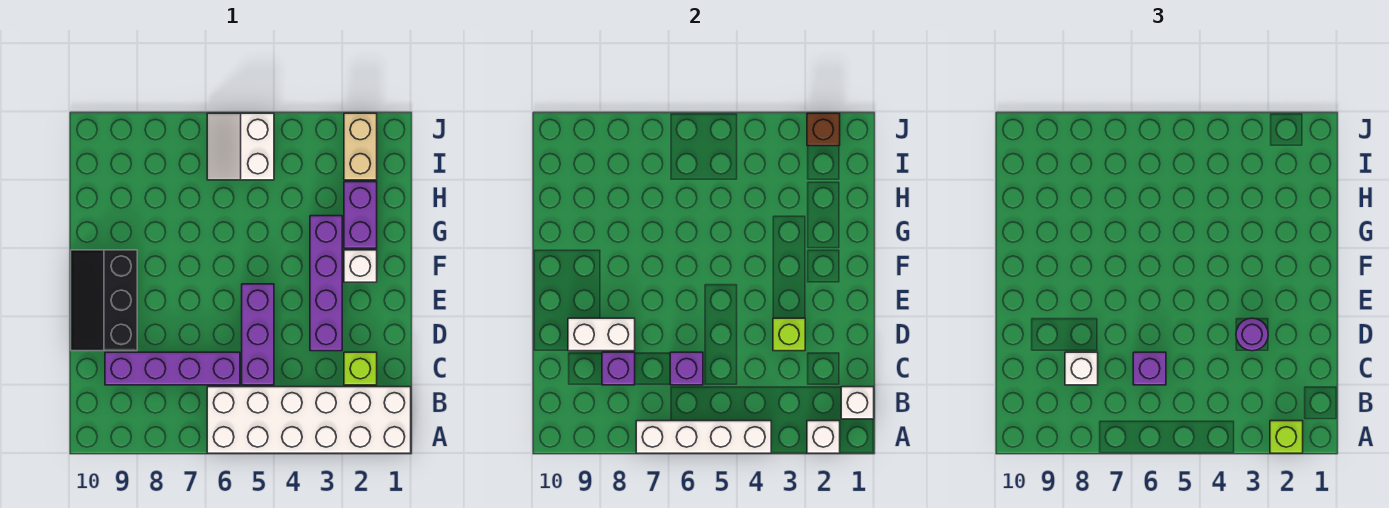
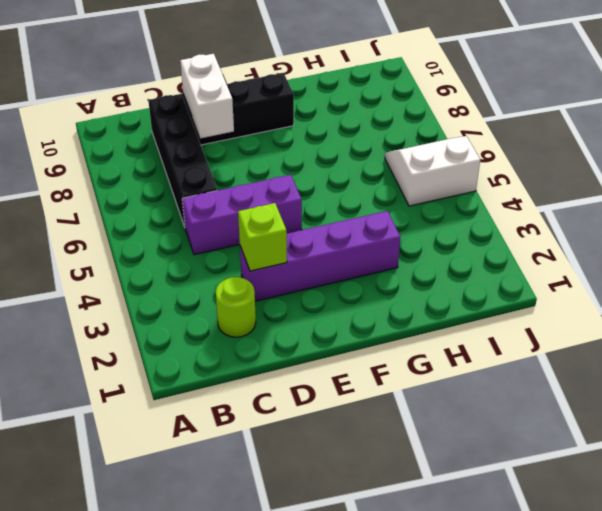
lime round brick C2 level 1 -> lime brick C2 level 1
black brick C6:C9 level 1 -> purple brick C6:C9 level 1
none -> white brick A1:B6 level 1
none -> white brick F2 level 1
none -> purple brick G2:H2 level 1

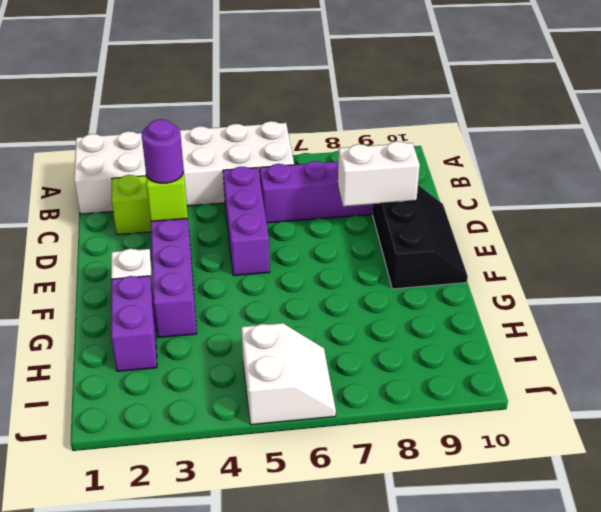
none -> tan brick I2:J2 level 1
none -> white brick A2 level 2
none -> white brick A4:A7 level 2

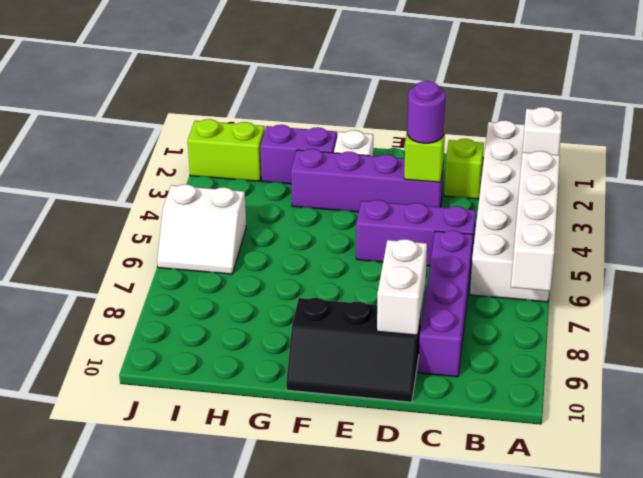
lime brick I2:J2 level 1 -> tan brick I2:J2 level 1
none -> white brick B1 level 2
none -> purple brick C6 level 2
none -> purple brick C8 level 2

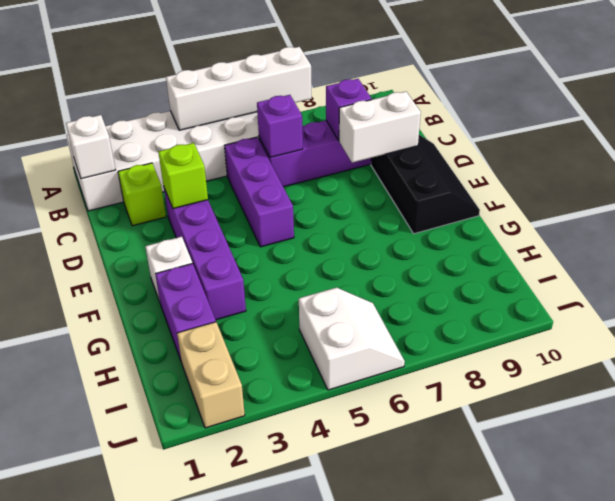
none -> white brick A2 level 2
none -> brown brick J2 level 2
none -> lime brick A2 level 3

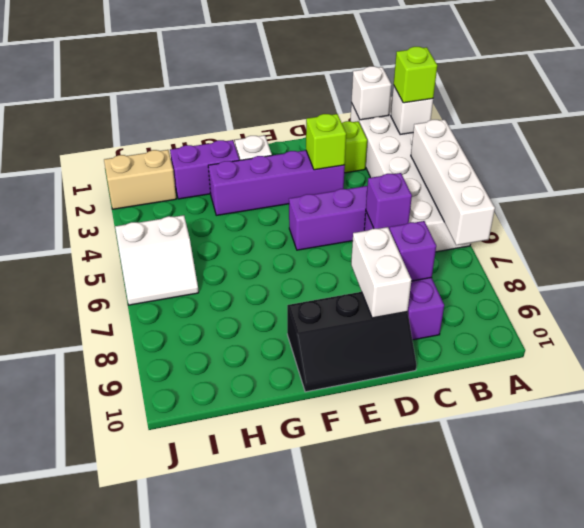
none -> brown brick J2 level 2
none -> purple brick C6 level 3
none -> white brick C8 level 3

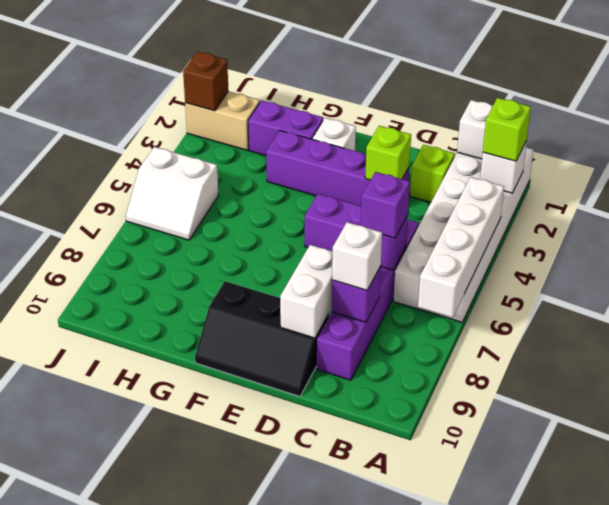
none -> purple round brick D3 level 3

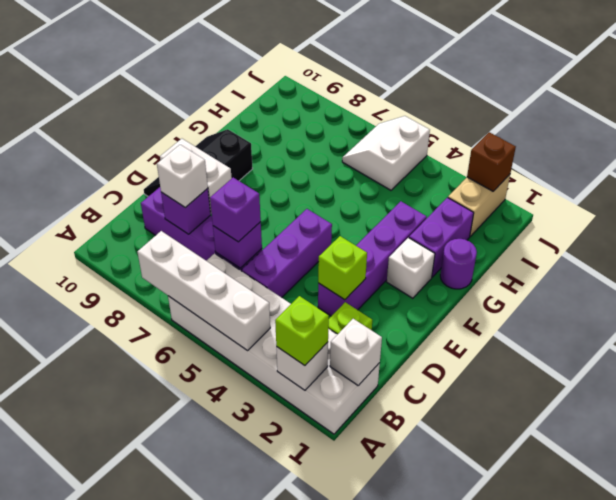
purple round brick G1 level 1 -> purple round brick D3 level 3

